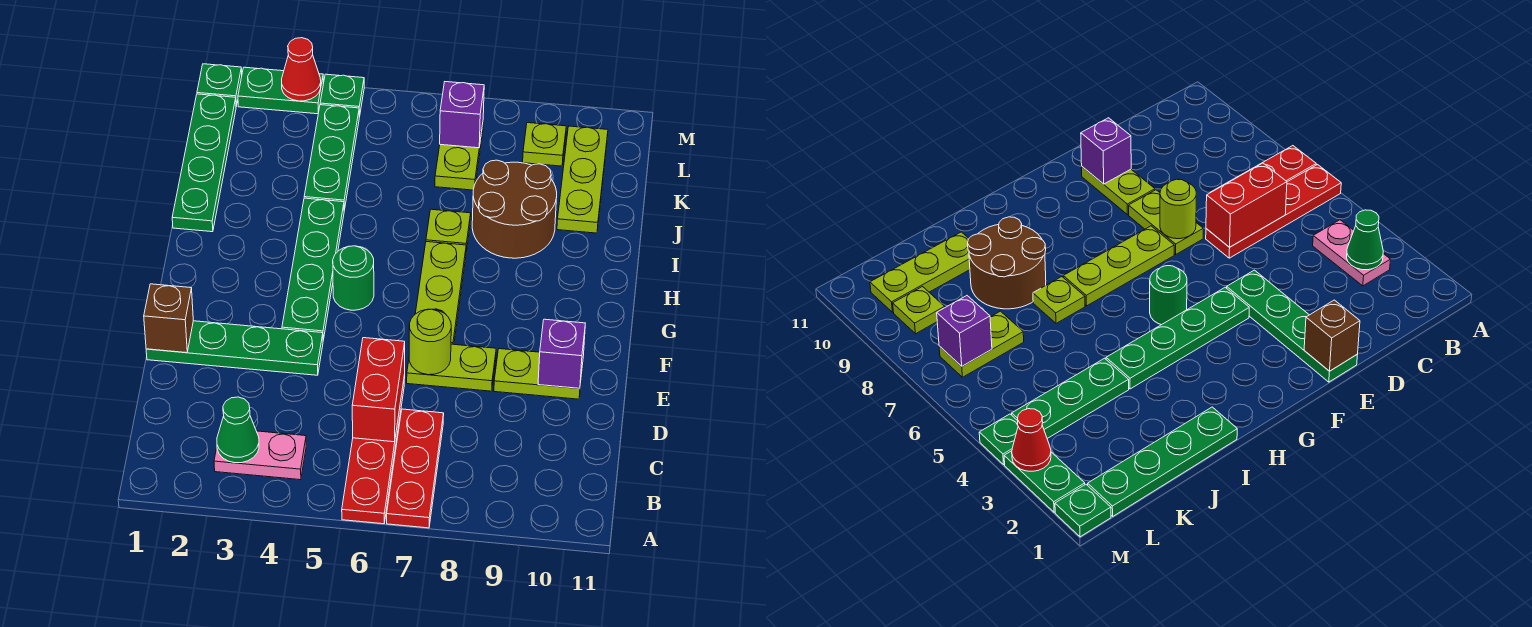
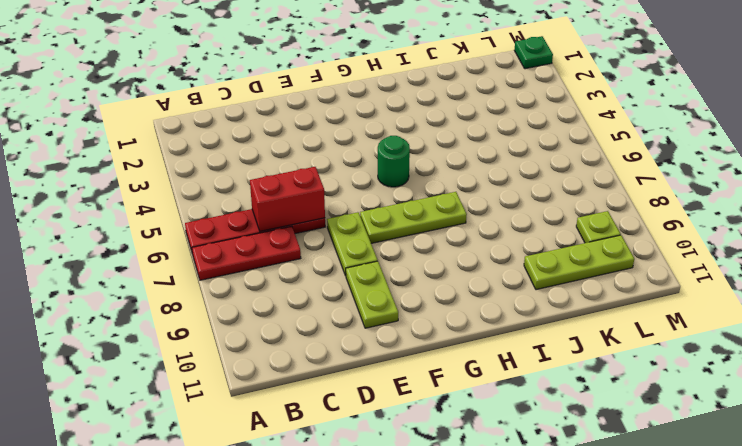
none -> pink plate B3:B4 level 1
none -> green plate E1:E4 level 1
none -> green plate F4:I4 level 1

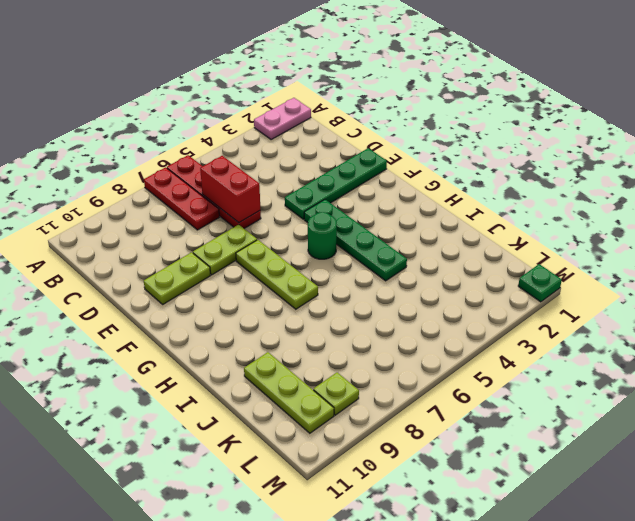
pink plate A1:A2 level 1 -> pink plate B3:B4 level 1
none -> green plate I1:L1 level 1
none -> lime plate I7 level 1
none -> brown round brick I8:J9 level 1

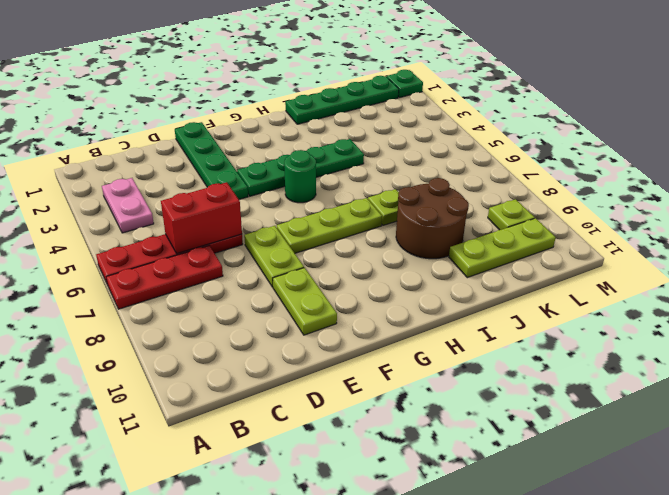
none -> green plate J4:L4 level 1
none -> lime plate K7:L7 level 1
none -> green plate M2:M3 level 1

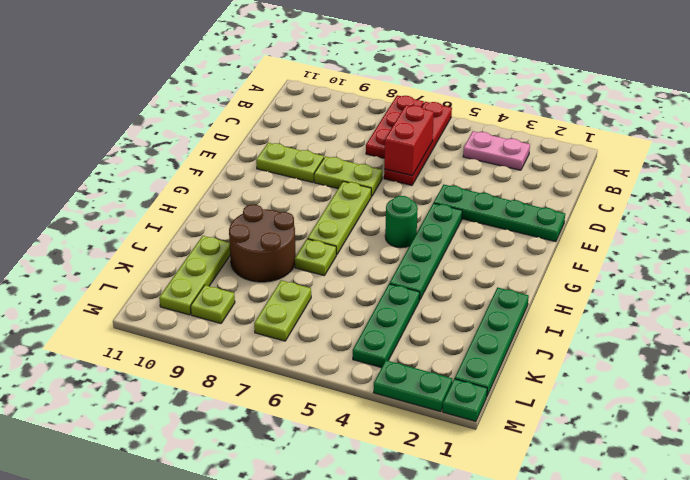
none -> green plate M4 level 1
none -> green cone B3 level 2
none -> brown brick E1 level 2

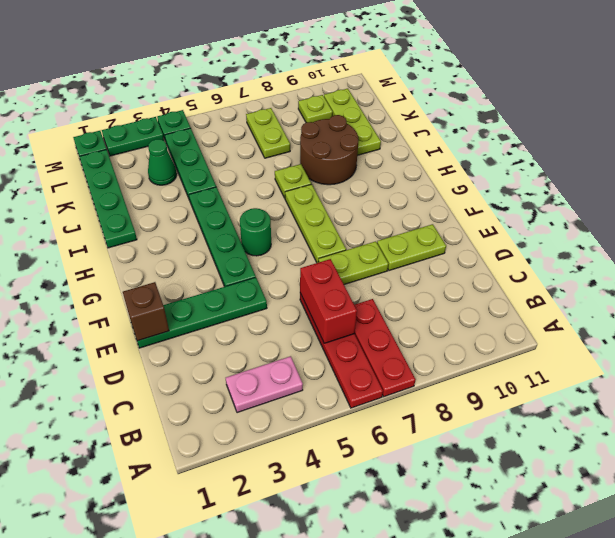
green cone K3 level 1 -> green cone B3 level 2
none -> lime round brick E7 level 2
none -> purple brick E10 level 2
none -> purple brick L7 level 2

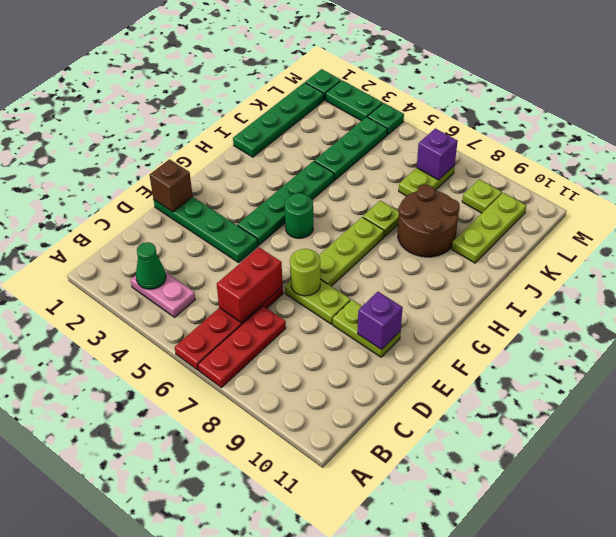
none -> red cone M3 level 2

